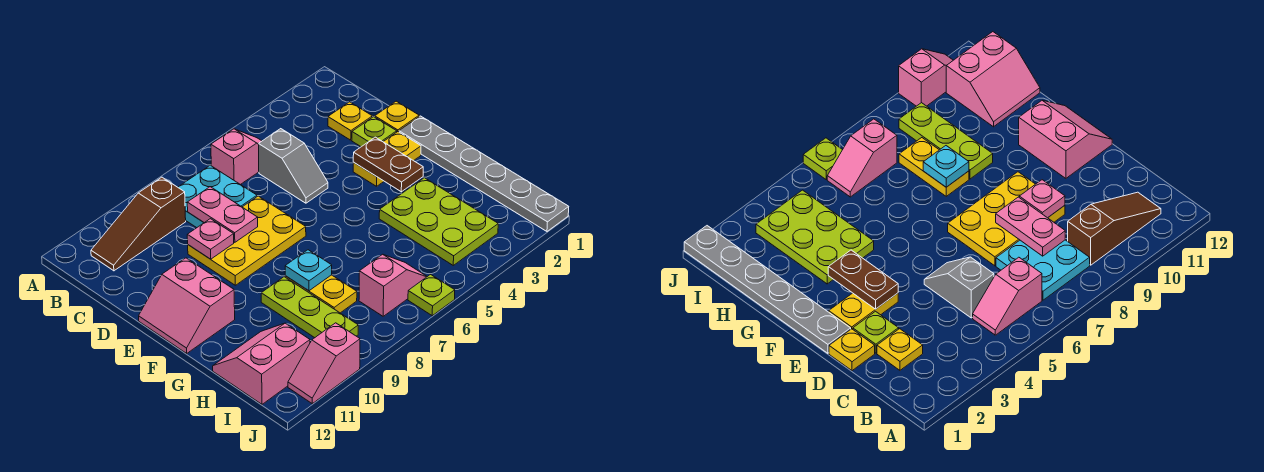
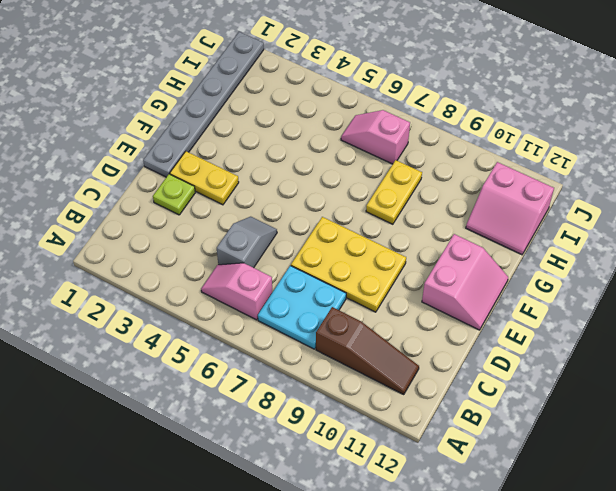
none -> yellow plate C2 level 1
none -> yellow plate D1 level 1
none -> lime plate G3:I4 level 1

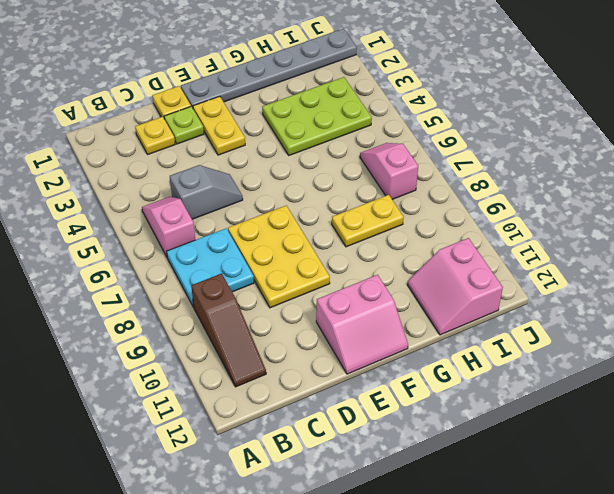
none -> lime plate G9:I9 level 1
none -> lime plate J6 level 1
none -> pink slope J10:J11 level 1 top 10

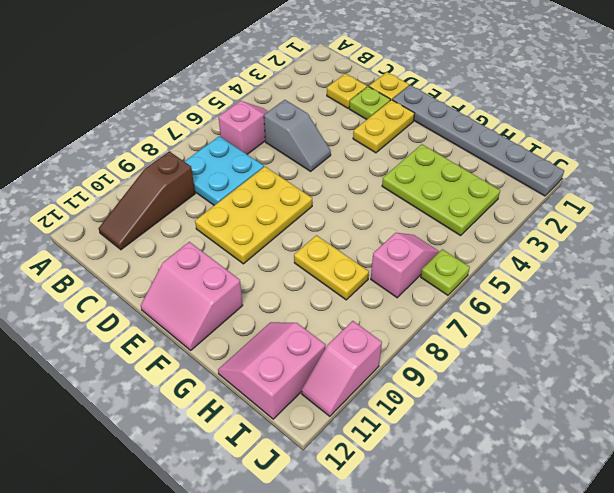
none -> lime plate G9:I9 level 1
none -> pink plate C8:D8 level 2
none -> pink plate D9 level 2

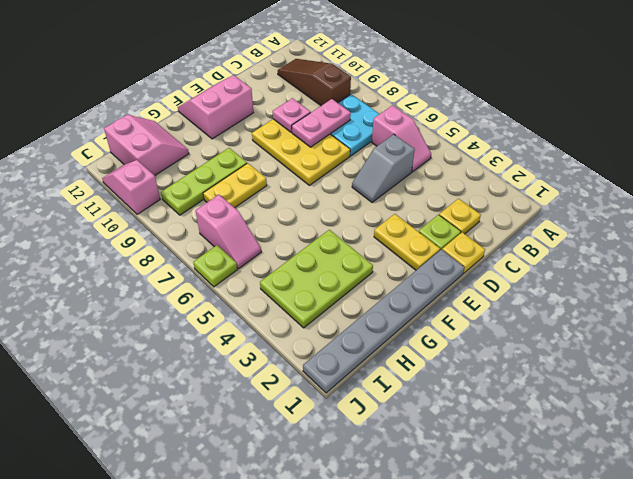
none -> brown plate E3:F3 level 2
none -> cyan plate G8 level 2

